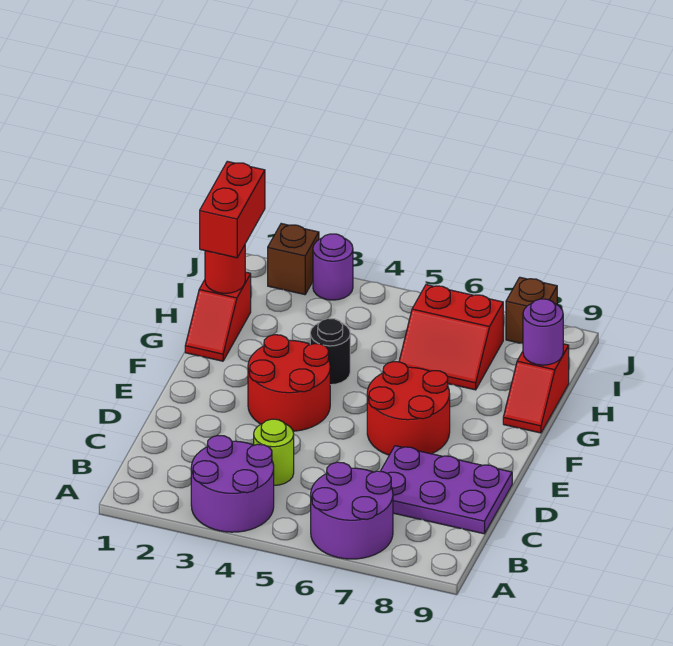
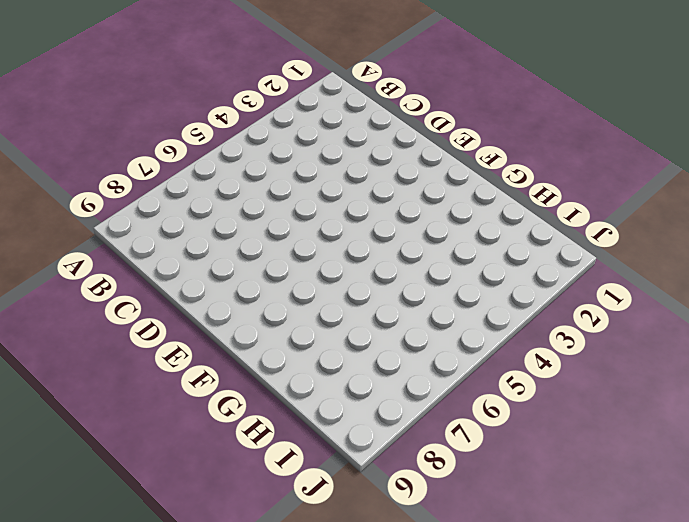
none -> purple round brick A3:B4 level 1
none -> purple round brick A6:B7 level 1
none -> lime round brick C4 level 1

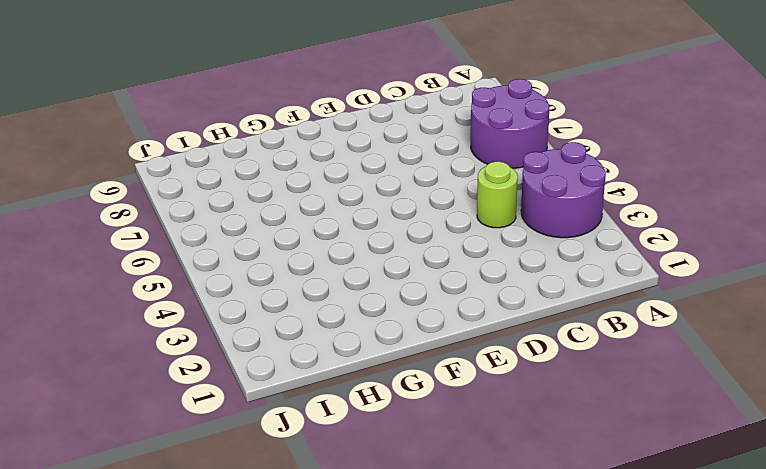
none -> purple plate C7:D9 level 1
none -> red round brick E3:F4 level 1
none -> red round brick E6:F7 level 1

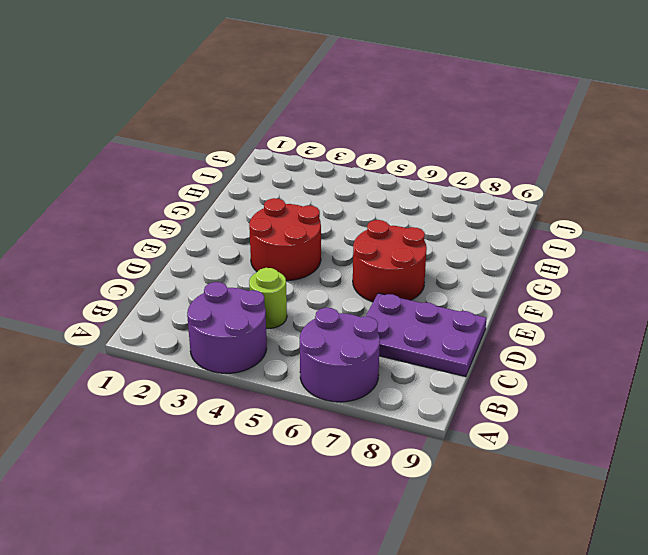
none -> red slope G1:H1 level 1 top H
none -> black round brick G4 level 1
none -> red slope G9:H9 level 1 top H

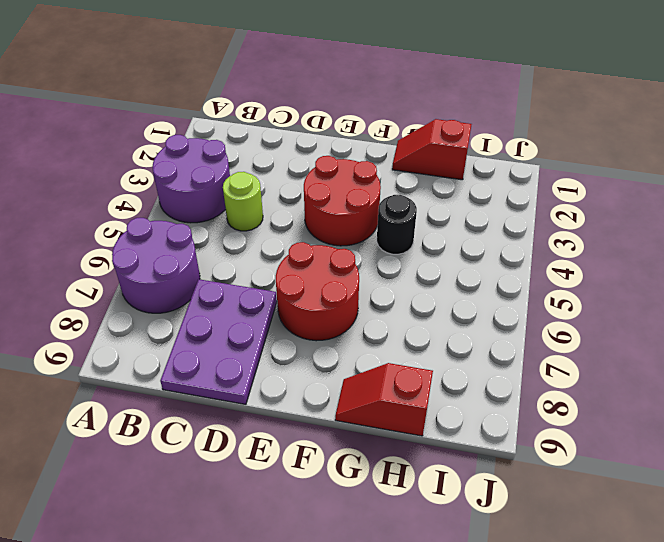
none -> red slope H6:I7 level 1 top I
none -> brown brick J2 level 1
none -> purple round brick J3 level 1

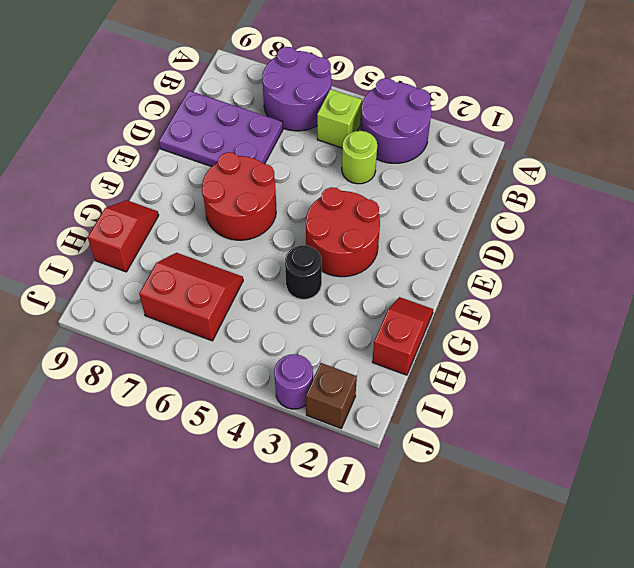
lime brick B5 level 1 -> none
none -> brown brick J8 level 1
none -> red round brick H1 level 2
none -> purple round brick H9 level 2

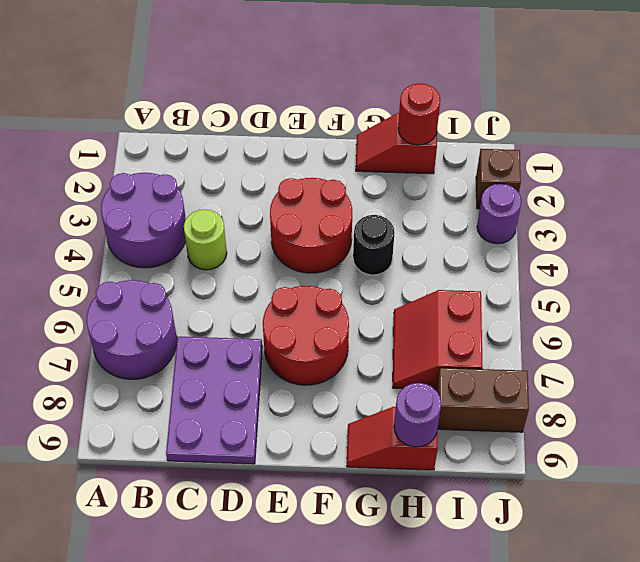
brown brick I8:J8 level 1 -> brown brick J8 level 1
none -> red brick H1:I1 level 3

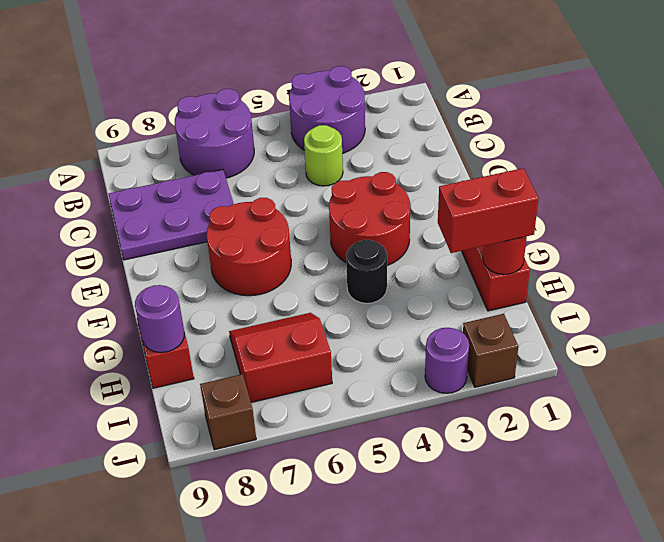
red brick H1:H2 level 3 -> red brick H1:I1 level 3

